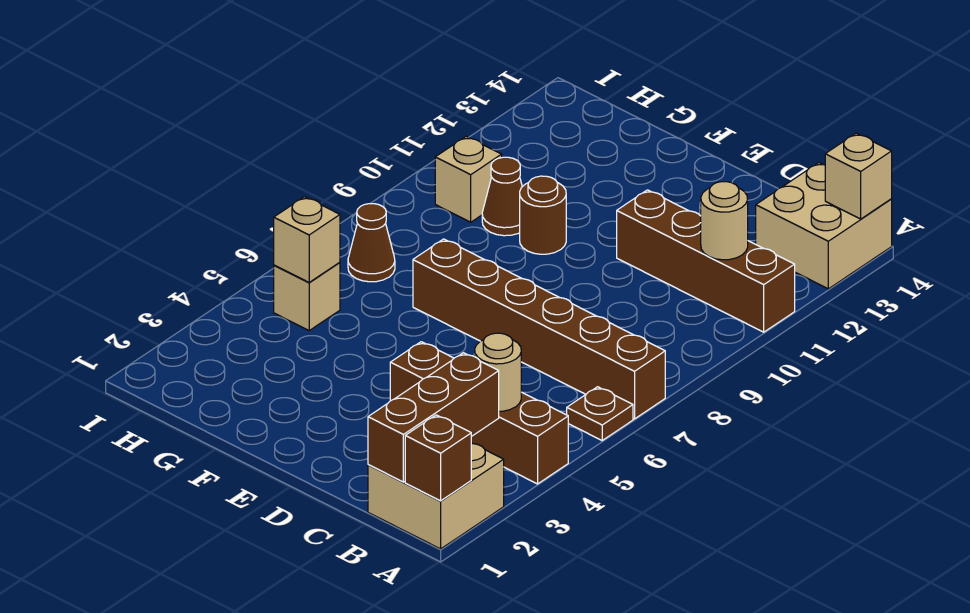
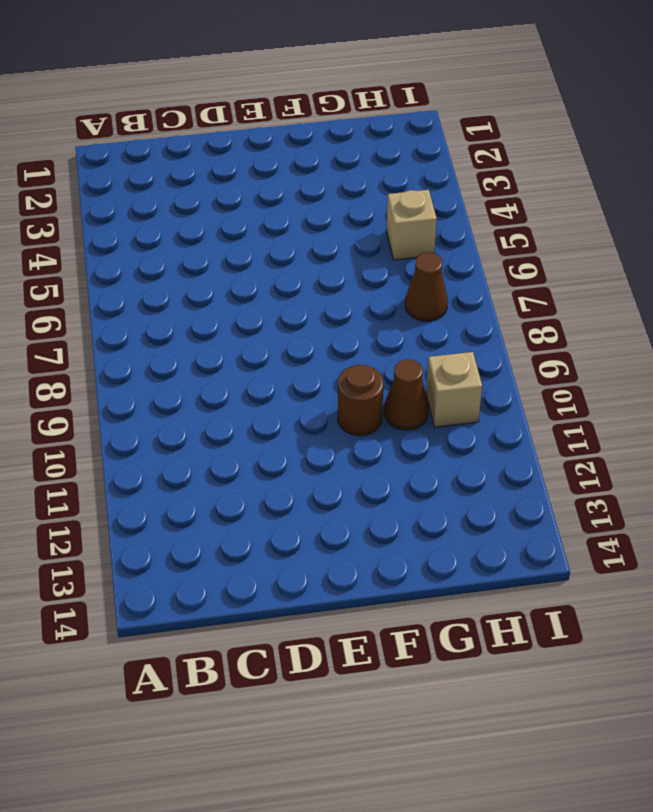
none -> tan brick A1:B2 level 1
none -> brown brick A4:D4 level 1
none -> brown plate A6 level 1

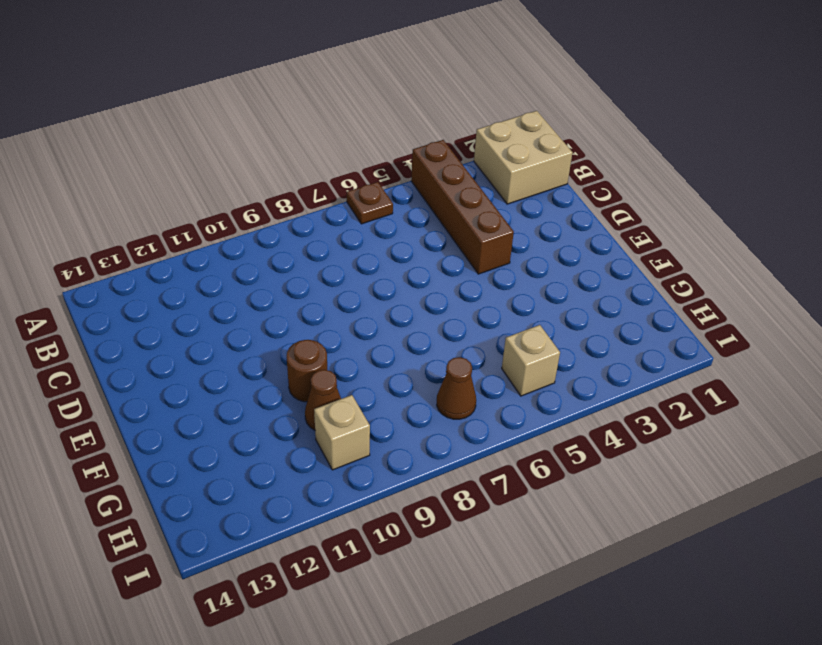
none -> brown brick A7:F7 level 1
none -> brown brick A11:D11 level 1
none -> tan brick A13:B14 level 1

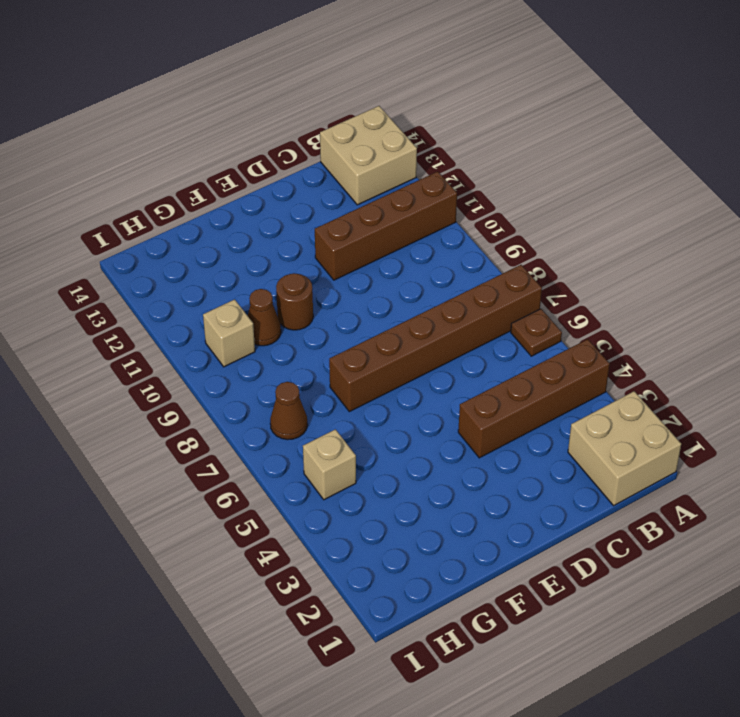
none -> brown brick A1 level 2
none -> tan brick A14 level 2
none -> brown brick B1:B3 level 2

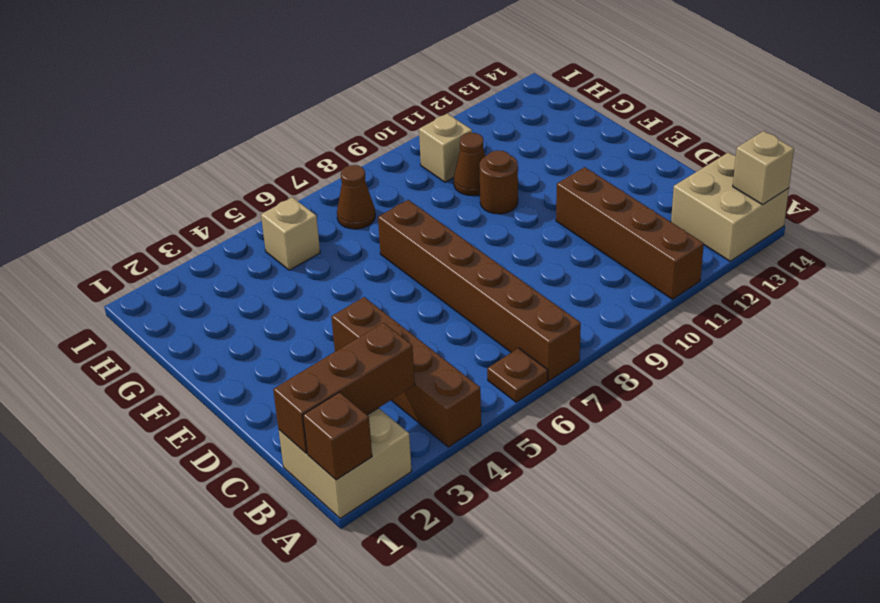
none -> tan round brick B4 level 2
none -> tan round brick B11 level 2
none -> tan brick H5 level 2

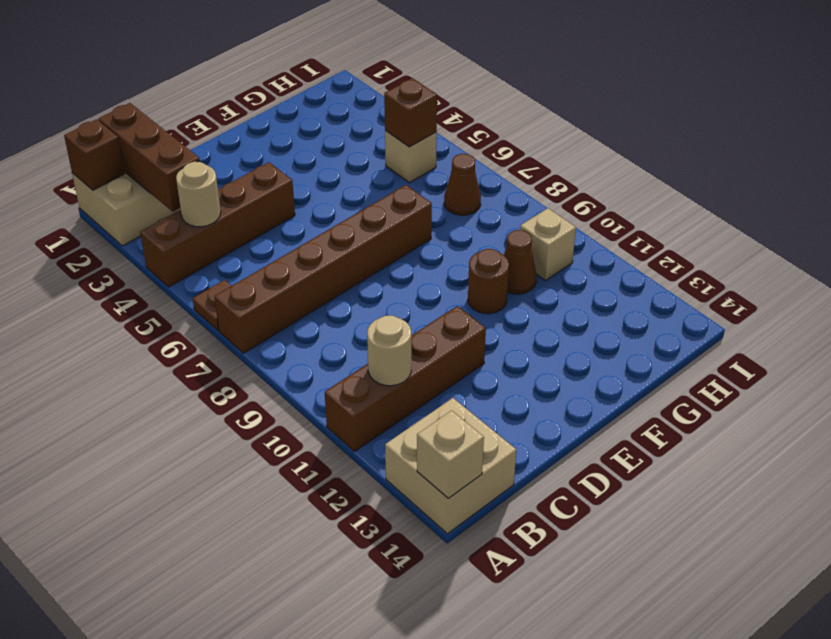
brown brick H5 level 2 -> tan brick H5 level 2

